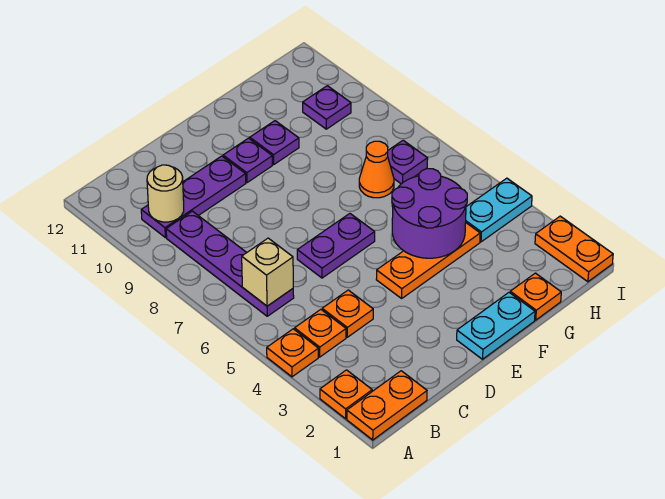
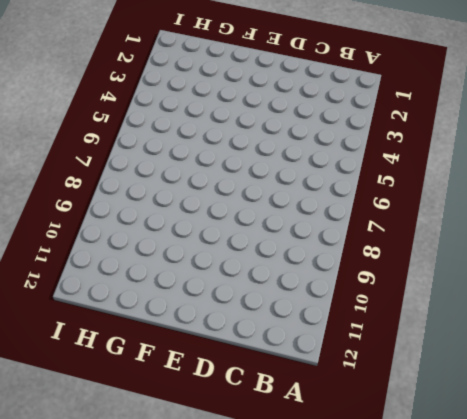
none -> orange plate A1:B1 level 1
none -> orange plate A2 level 1
none -> orange plate A4 level 1

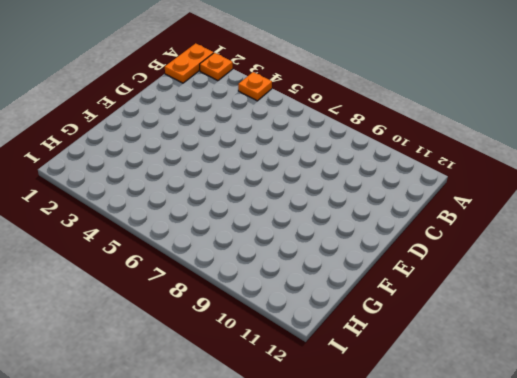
none -> orange plate B4 level 1
none -> purple plate B6:B9 level 1
none -> purple plate B10:D10 level 1

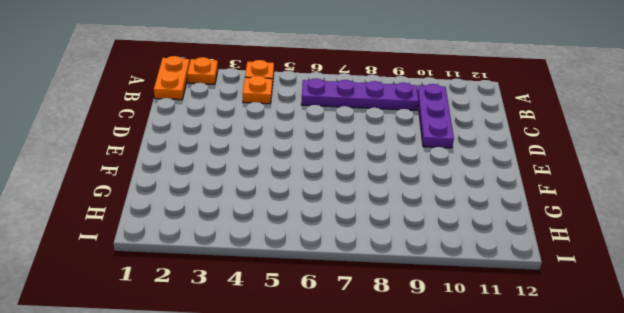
none -> orange plate C4 level 1
none -> purple plate D6:E6 level 1
none -> cyan plate E1:F1 level 1

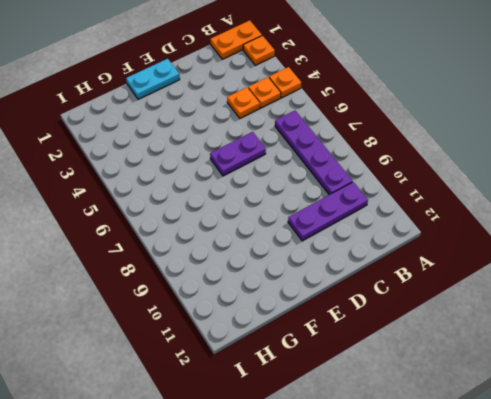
none -> orange plate E4:G4 level 1
none -> purple plate E10 level 1
none -> purple plate F10 level 1

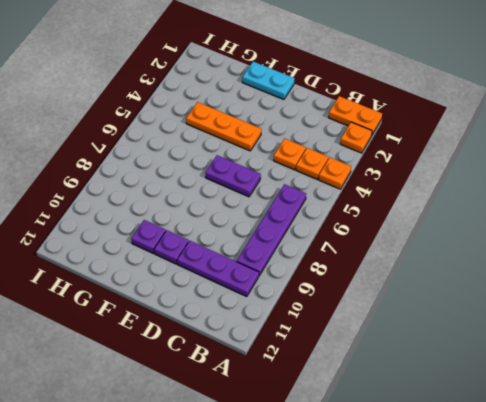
none -> orange plate G1 level 1
none -> orange cone G7 level 1
none -> cyan plate H4:I4 level 1

